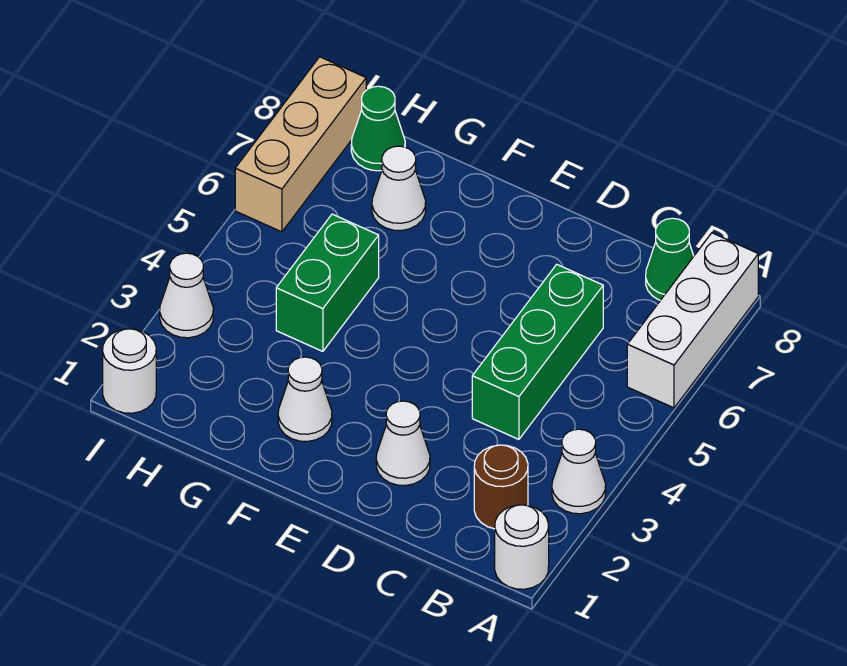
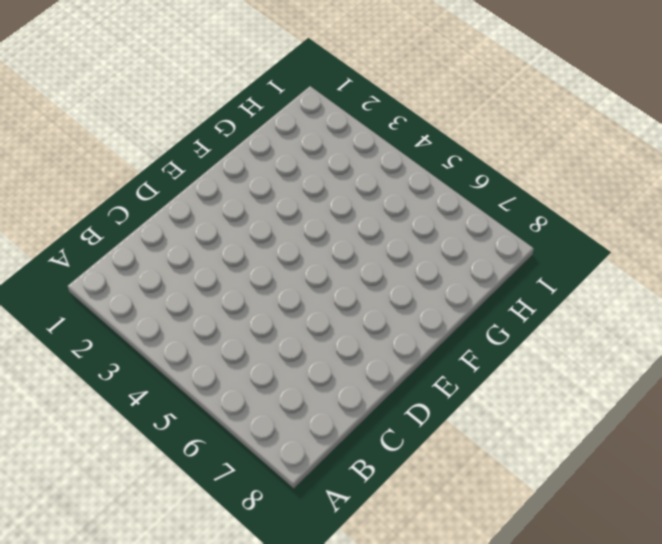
none -> white round brick A1 level 1
none -> white cone A3 level 1
none -> white brick A6:A8 level 1

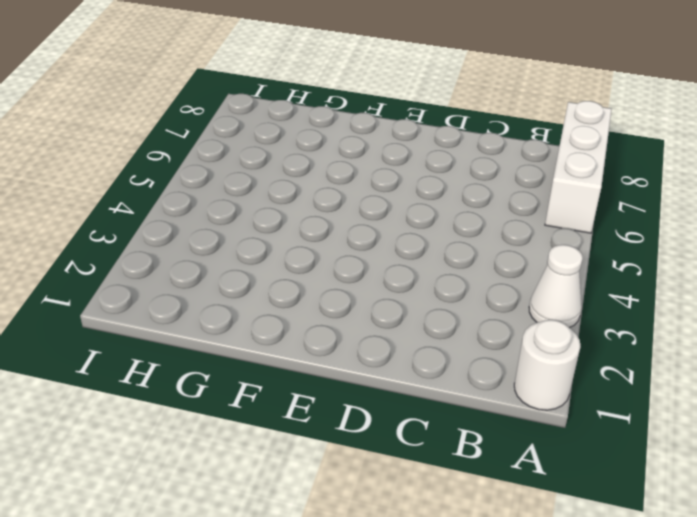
none -> brown round brick B2 level 1
none -> green cone B8 level 1
none -> green brick C4:C6 level 1

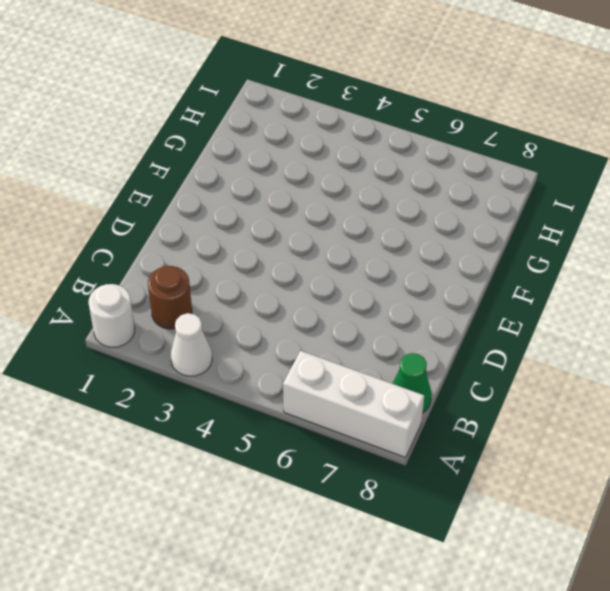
none -> green brick C4:C6 level 1
none -> white cone D2 level 1
none -> white cone F2 level 1

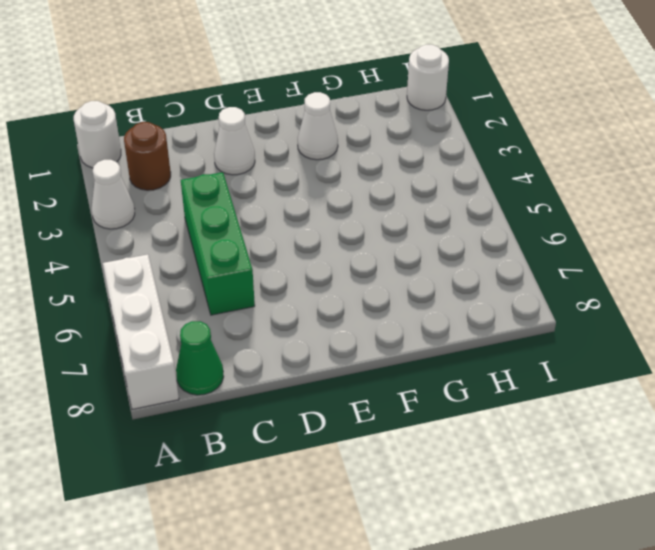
none -> green brick G4:G5 level 1
none -> white cone G7 level 1
none -> green cone H8 level 1

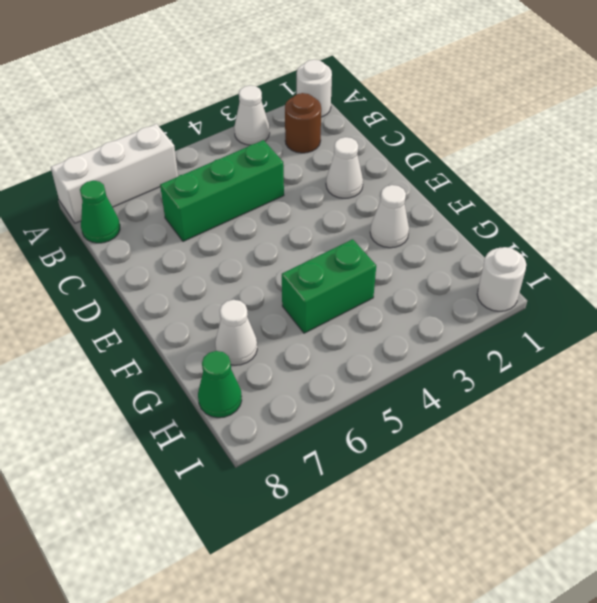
none -> white cone I3 level 1
none -> tan brick I6:I8 level 1

